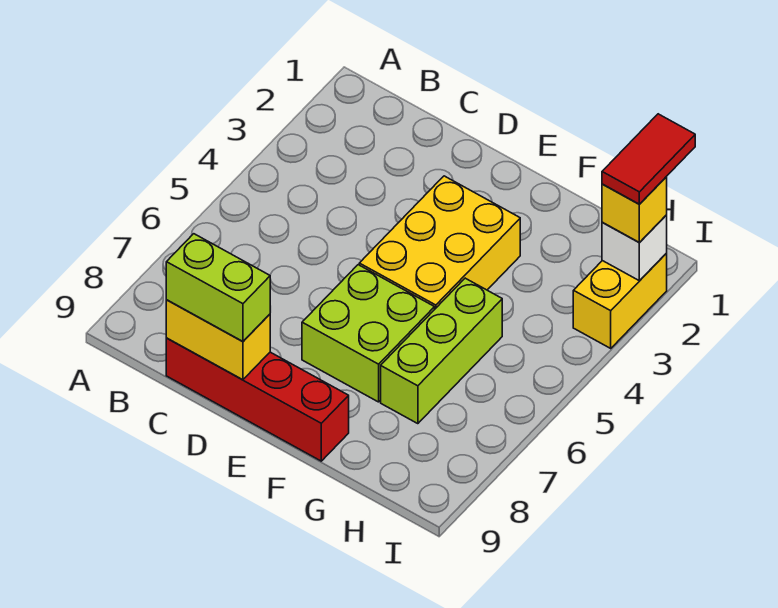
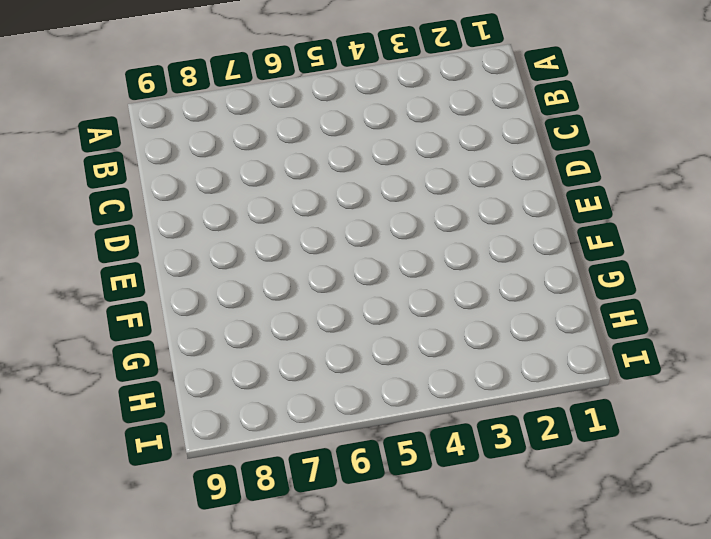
none -> red brick C9:F9 level 1
none -> yellow brick E3:F5 level 1

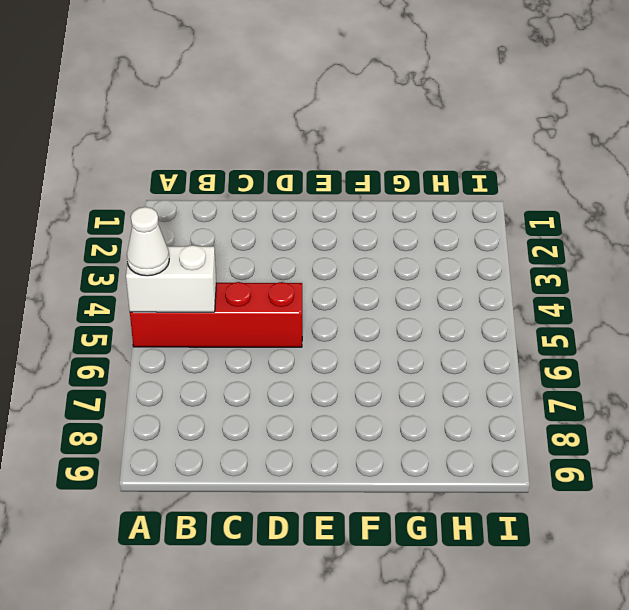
red brick A5:D5 level 1 -> red brick C9:F9 level 1
white brick A5:B5 level 2 -> none
white cone A5 level 3 -> none
none -> yellow brick E3:F5 level 1
none -> lime brick E6:F7 level 1

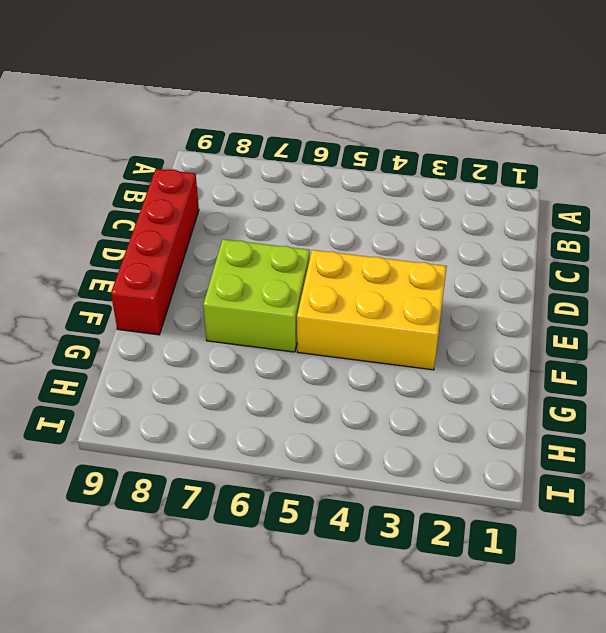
none -> lime brick G5:G7 level 1
none -> yellow brick I2:I3 level 1

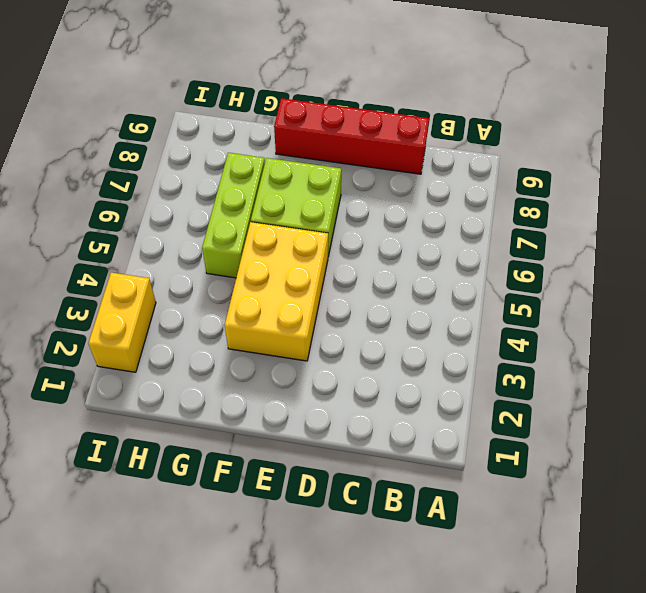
none -> yellow brick C9:D9 level 2
none -> white brick I2 level 2

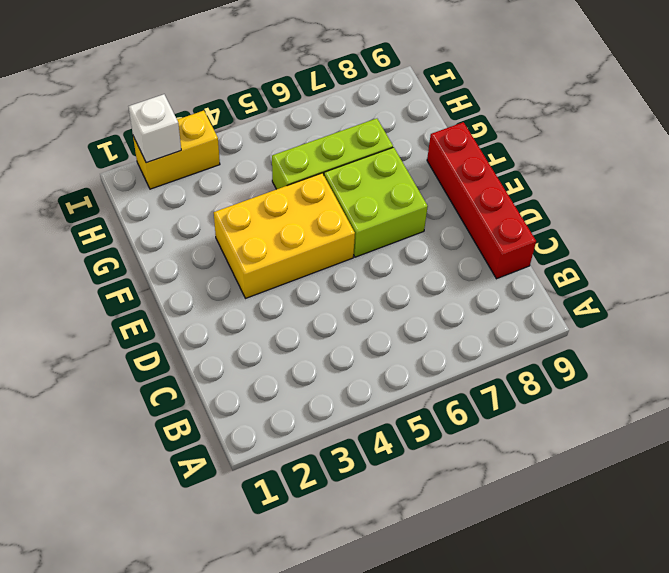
none -> yellow brick C9:D9 level 2
none -> lime brick C9:D9 level 3

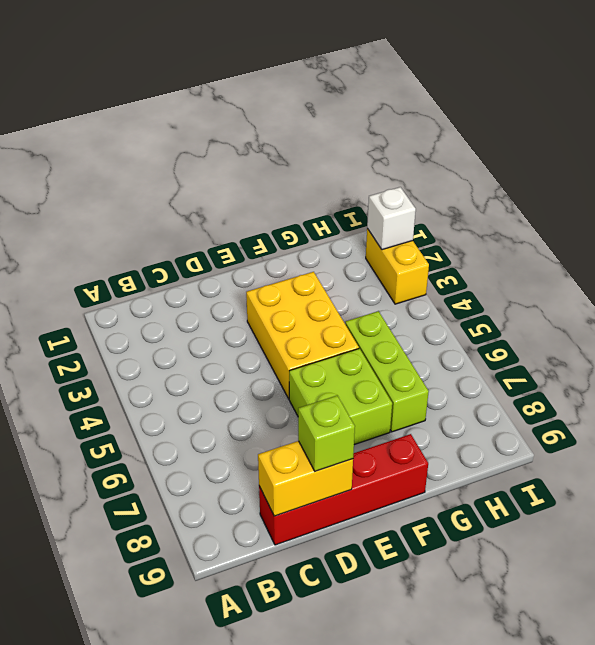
lime brick D9 level 3 -> lime brick C9:D9 level 3
none -> yellow brick I2 level 3
none -> red tile I1:I2 level 4

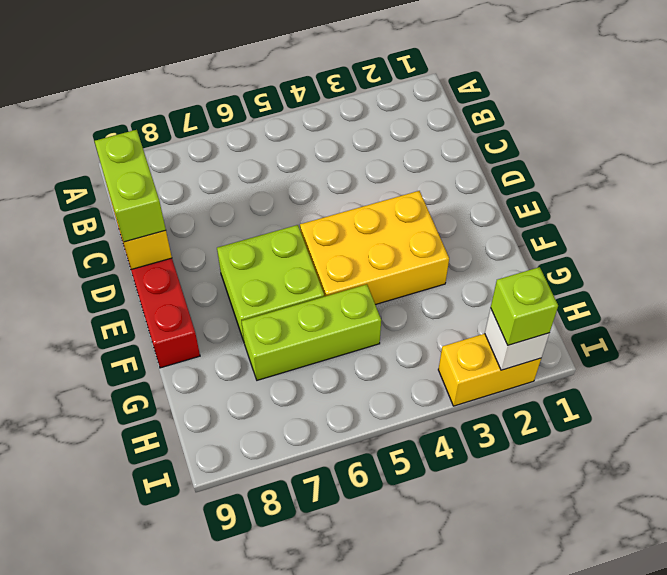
lime brick I2 level 3 -> yellow brick I2 level 3
none -> red tile I1:I2 level 4

